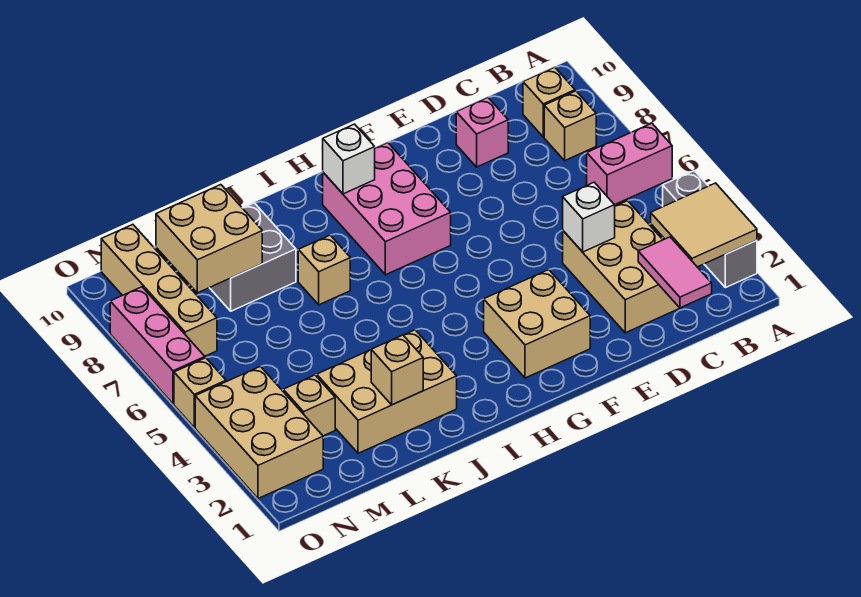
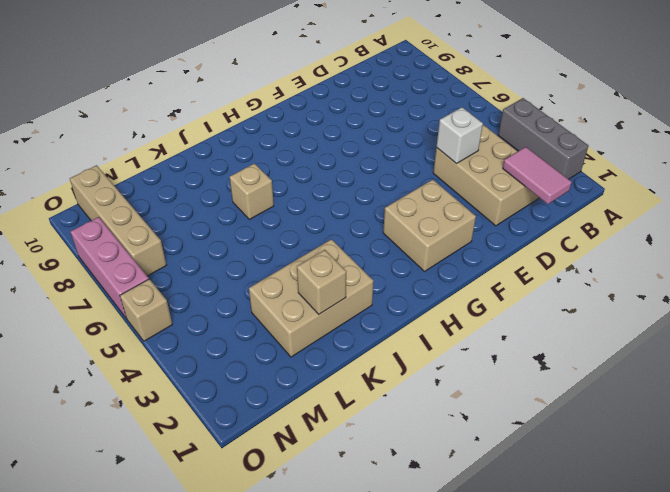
none -> pink brick A6:B6 level 1
none -> tan brick B8 level 1
none -> tan brick B9 level 1

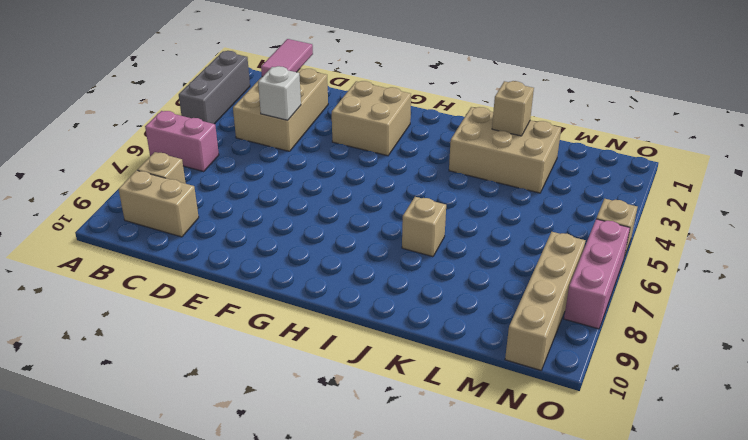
tan brick B9:C9 level 1 -> tan brick B9 level 1
none -> pink brick D9 level 1
none -> pink brick G7:H9 level 1
none -> grey brick K8:L9 level 1

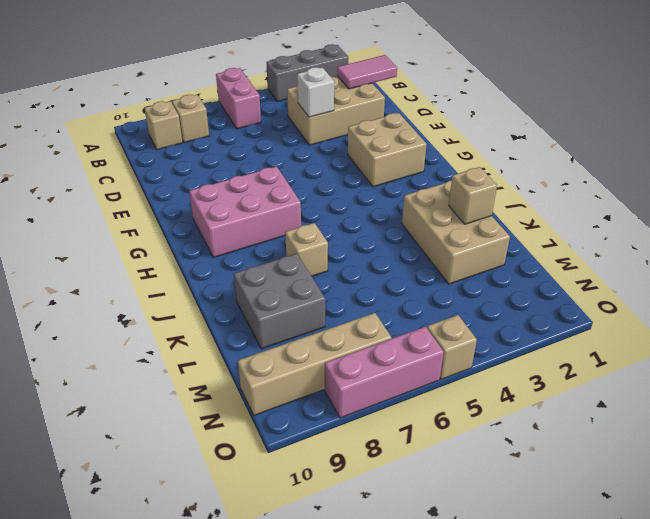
none -> pink brick D9 level 1
none -> tan brick M3 level 1
none -> tan brick N2:O4 level 1

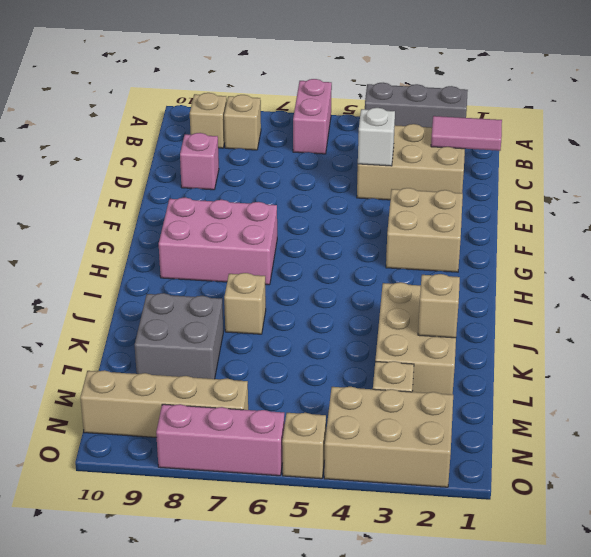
none -> tan tile A2:B3 level 2
none -> white brick H9 level 2
none -> tan brick L8:M9 level 2

